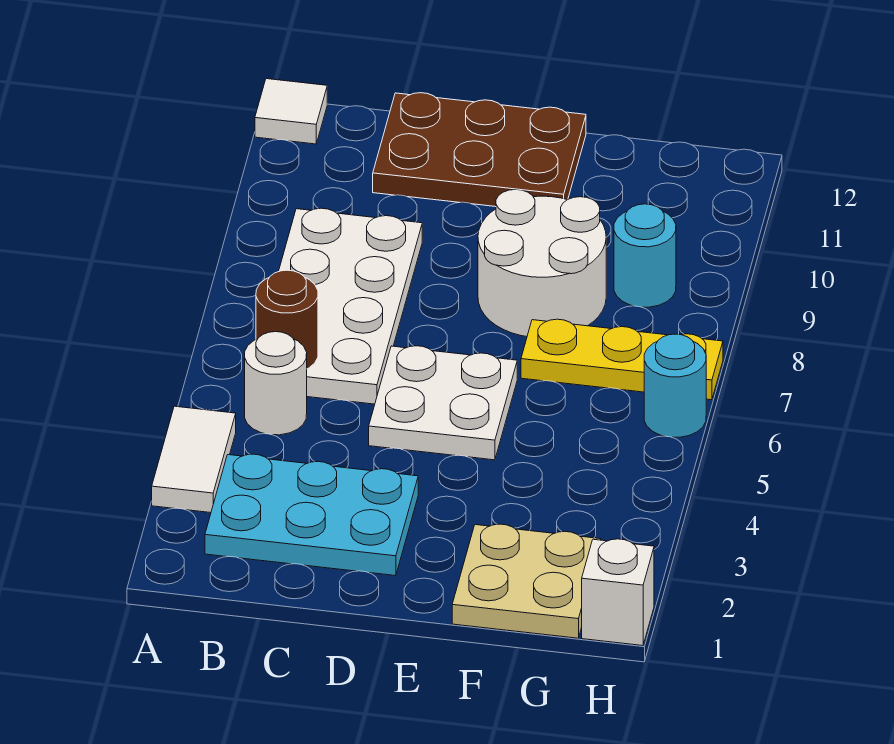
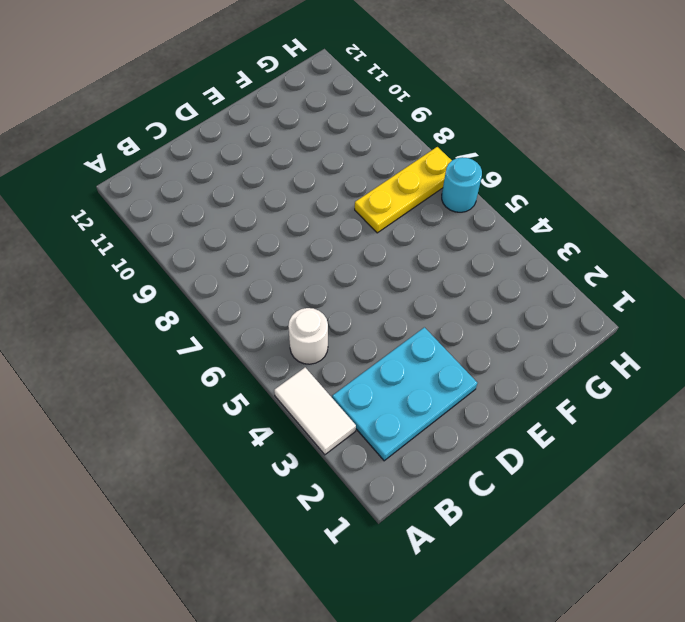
none -> white tile A12 level 1
none -> white plate B6:C9 level 1
none -> brown plate C11:E12 level 1

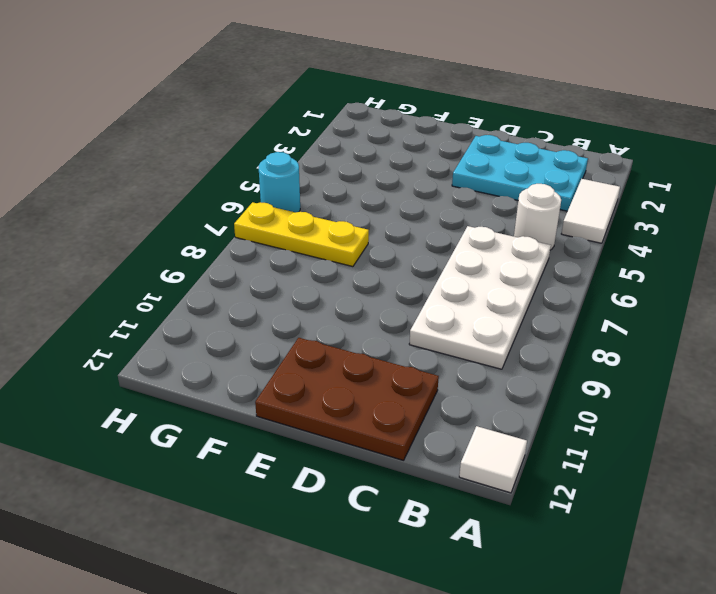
none -> white plate D5:E6 level 1
none -> white round brick E8:F9 level 1
none -> tan plate F1:G2 level 1

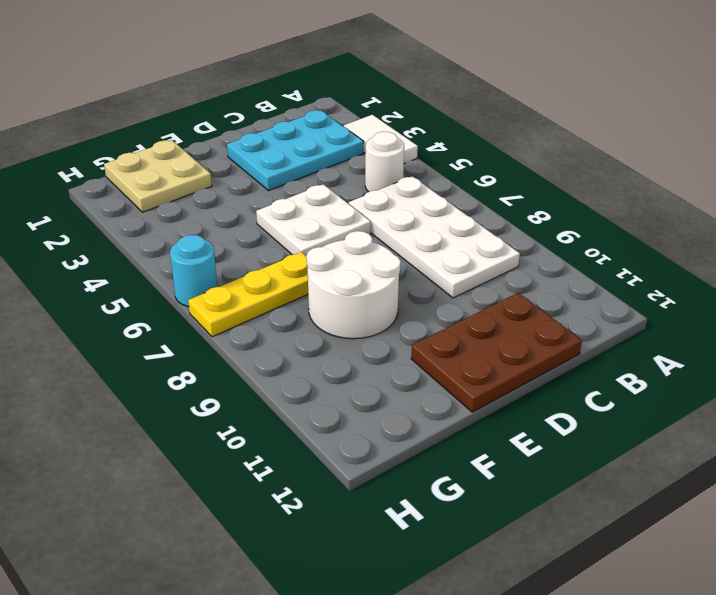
none -> white tile A12 level 1
none -> cyan round brick G9 level 1
none -> white brick H1 level 1

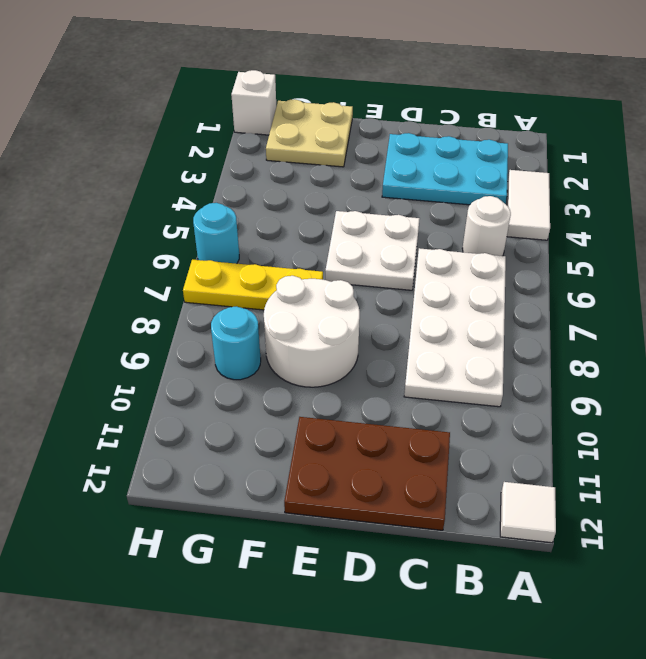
none -> brown round brick B6 level 2

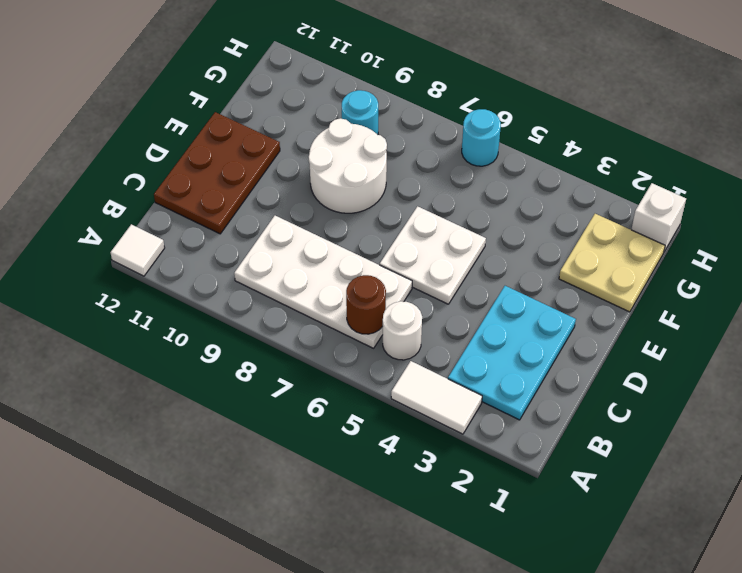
none -> yellow plate F7:H7 level 1

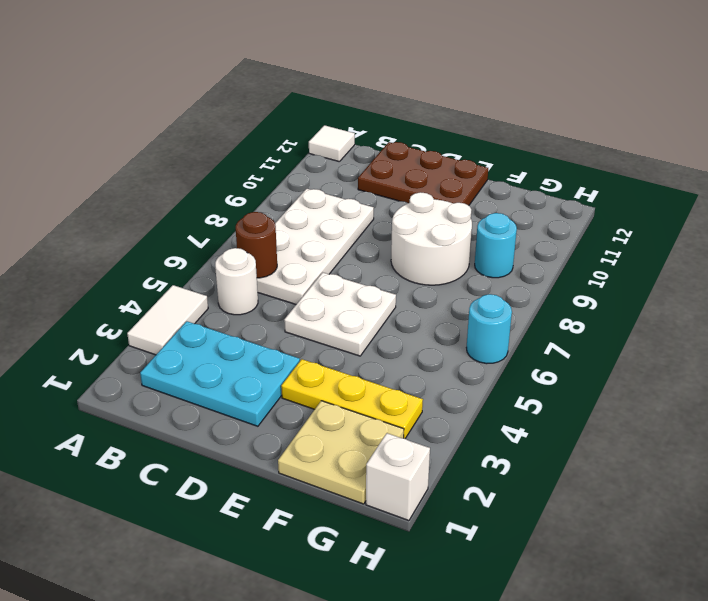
yellow plate E3:G3 level 1 -> yellow plate F7:H7 level 1

